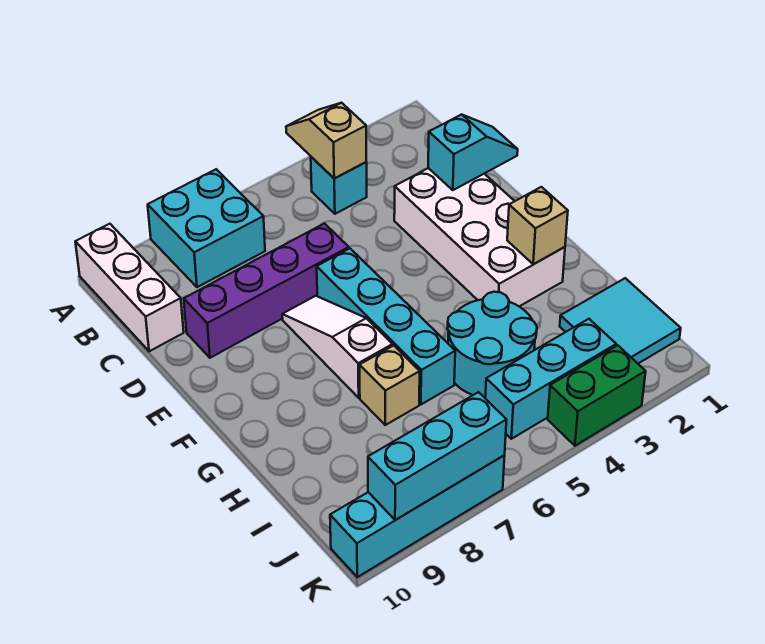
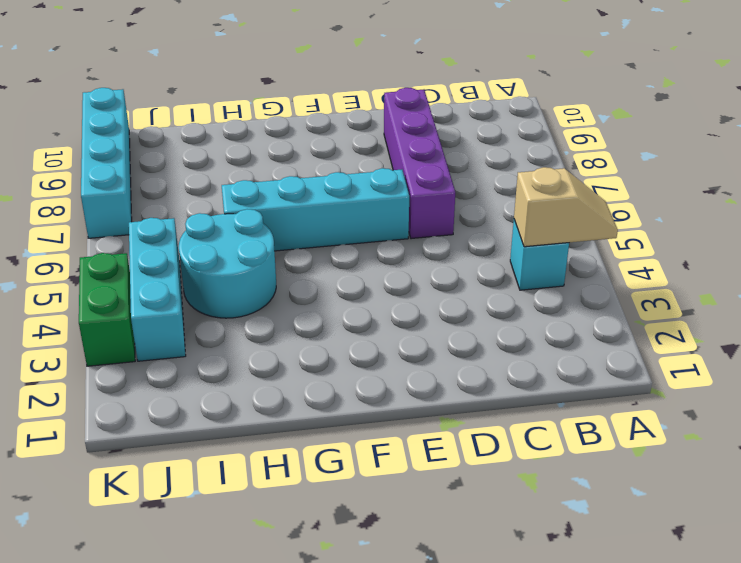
none -> cyan brick A7:B8 level 1
none -> white brick A10:C10 level 1
none -> white brick D2:G3 level 1

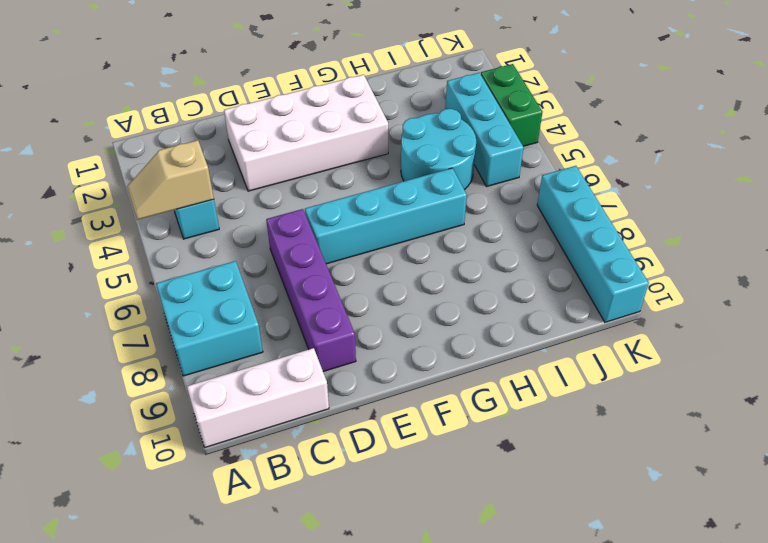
none -> white slope E7:G7 level 1 top G
none -> tan brick H7 level 1
none -> cyan tile I1:J2 level 1

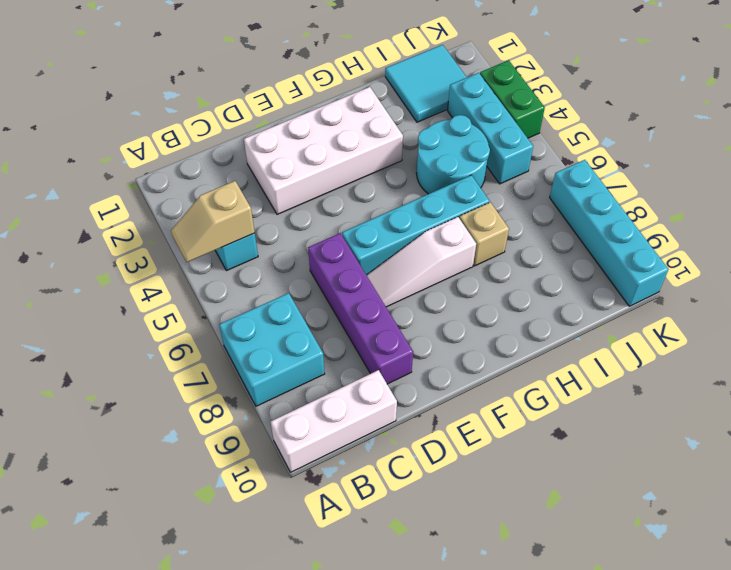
none -> cyan slope D1:D2 level 2 top 2
none -> tan brick G2 level 2
none -> cyan brick K7:K9 level 2

